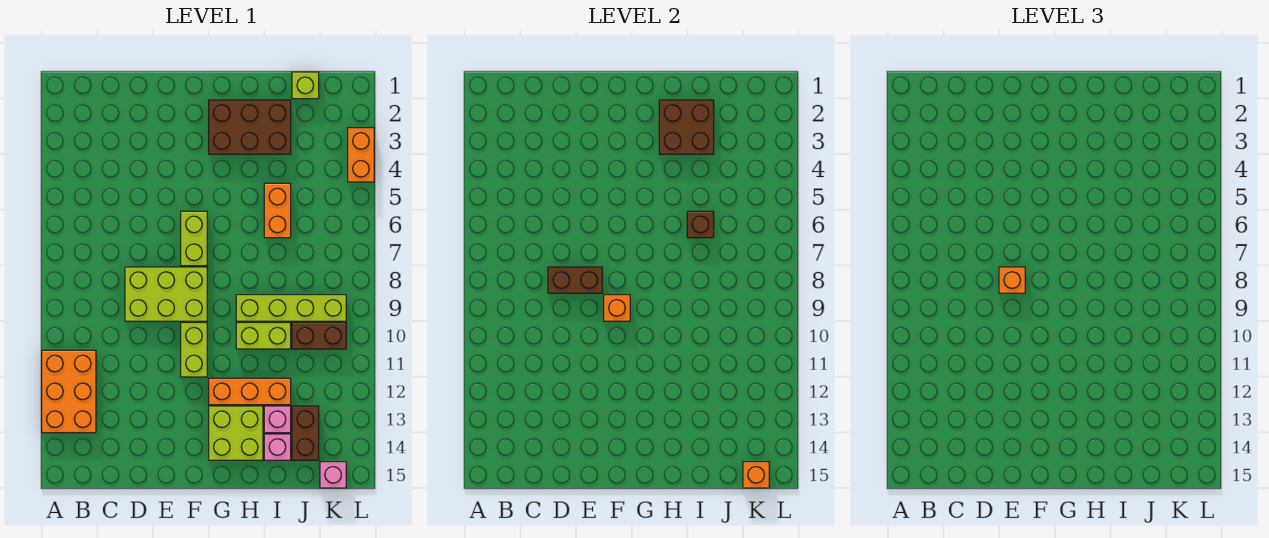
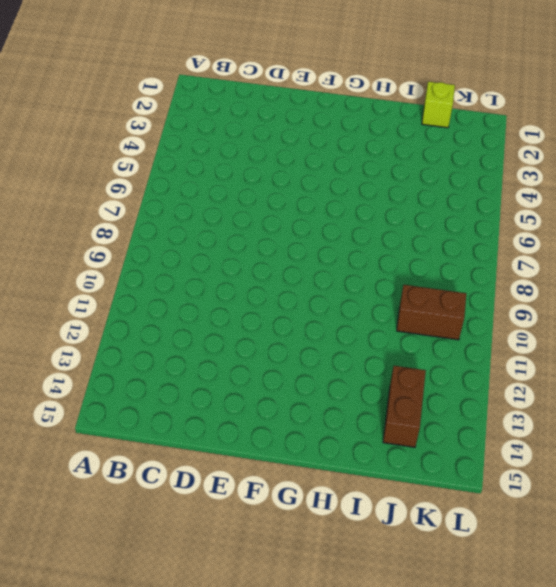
none -> orange brick A11:B13 level 1
none -> lime brick D8:F9 level 1
none -> lime brick F6:F7 level 1

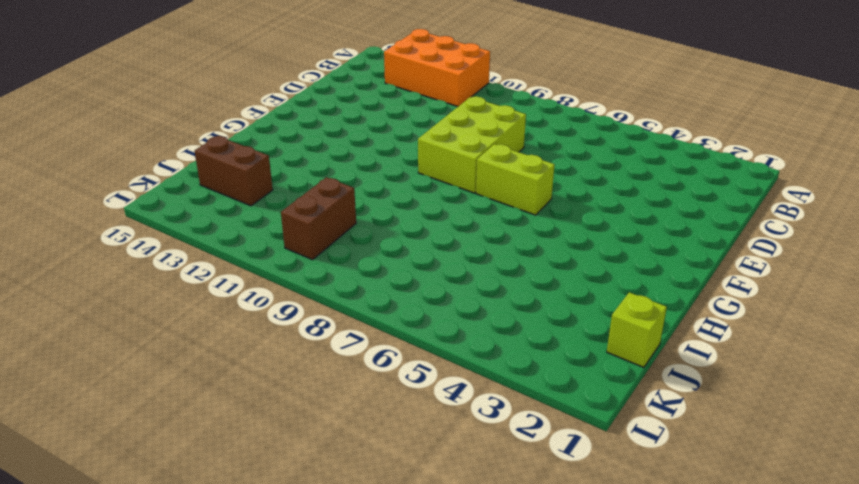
none -> lime brick F10:F11 level 1
none -> brown brick G2:I3 level 1
none -> orange brick G12:I12 level 1

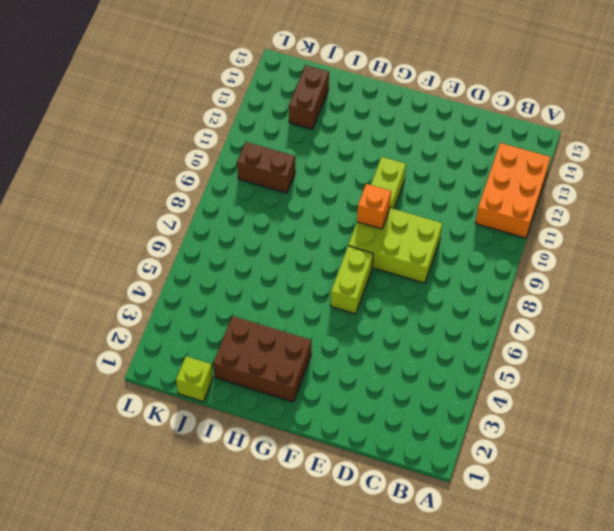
none -> orange brick G12:I12 level 1
none -> lime brick G13:H14 level 1
none -> lime brick H9:K9 level 1

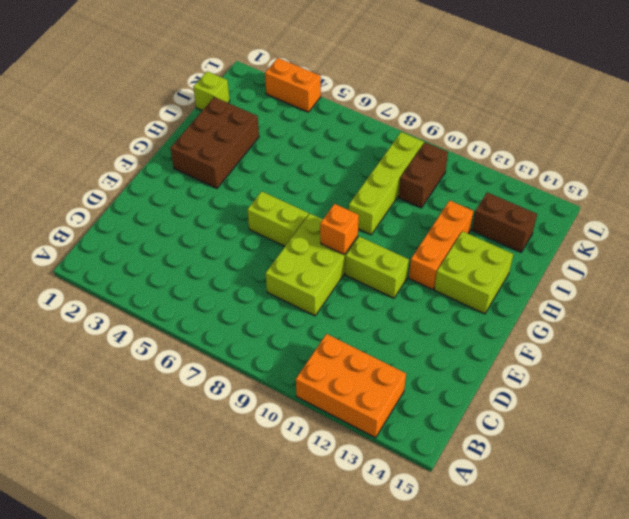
none -> lime brick H10:I10 level 1
none -> orange brick I5:I6 level 1
none -> pink brick I13 level 1

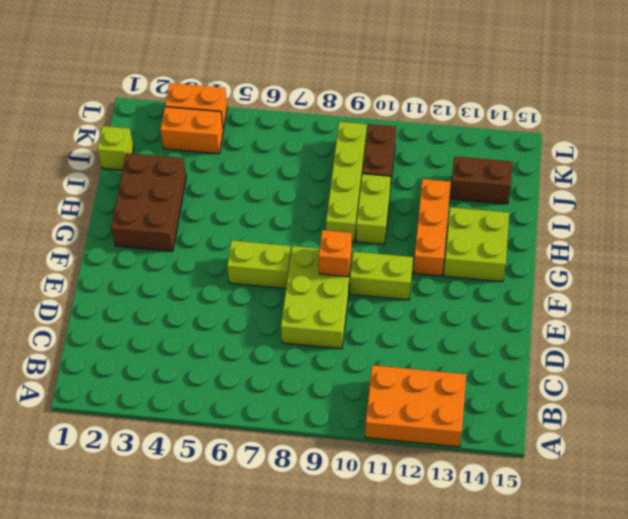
orange brick K3:K4 level 1 -> orange brick I5:I6 level 1
none -> pink brick I13 level 1
none -> pink brick I14 level 1
none -> pink brick K15 level 1

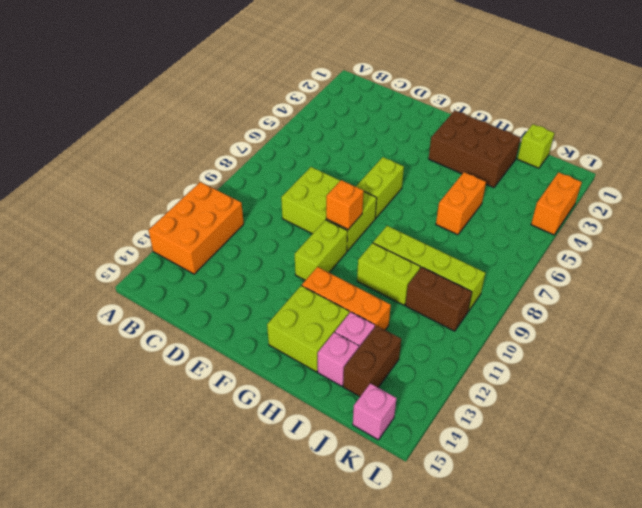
none -> brown brick D8:E8 level 2
none -> brown brick H2:I3 level 2
none -> brown brick I6 level 2

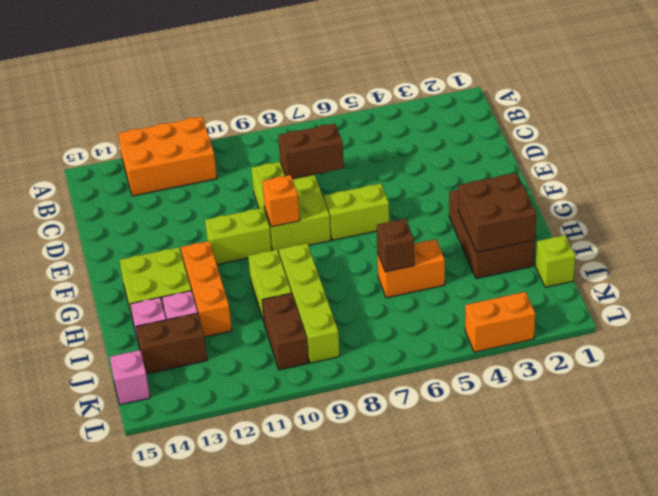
brown brick D7:D8 level 2 -> brown brick D8:E8 level 2
none -> orange brick K15 level 2
none -> orange brick E8 level 3

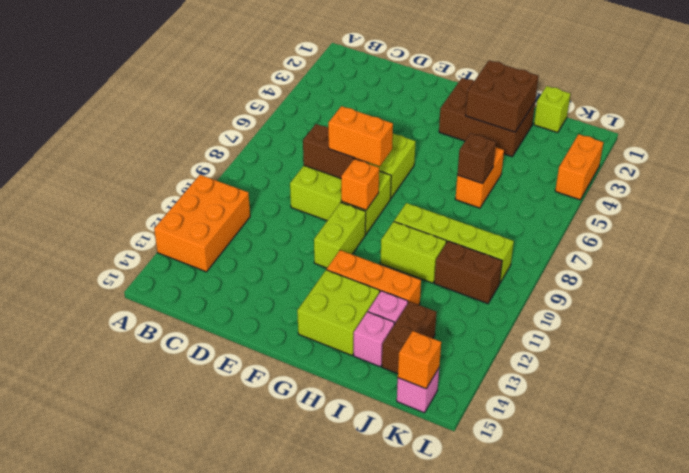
orange brick E8:F8 level 3 -> orange brick E8 level 3

